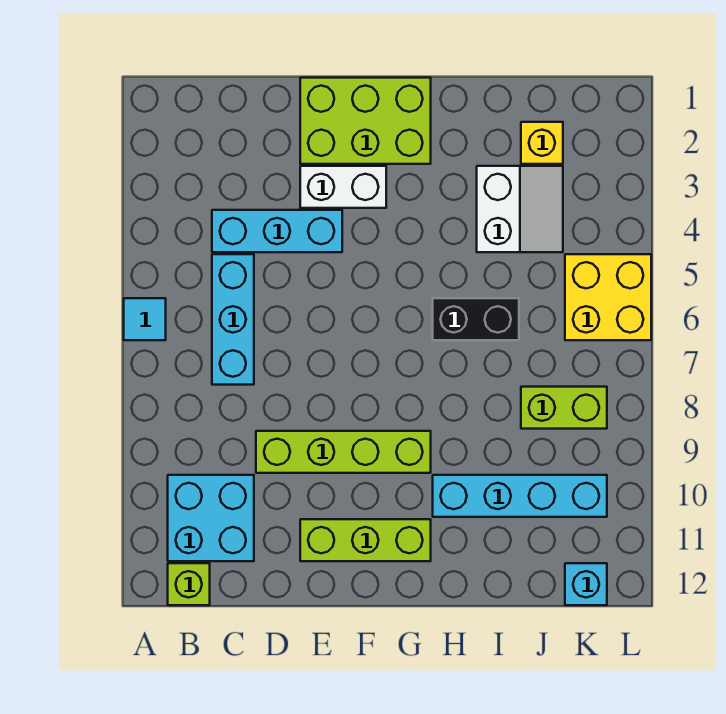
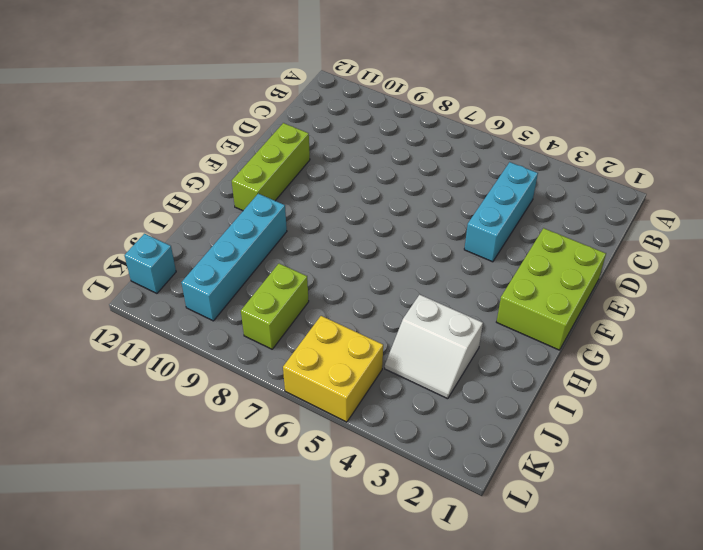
none -> cyan tile A6 level 1
none -> cyan brick B10:C11 level 1
none -> lime brick B12 level 1

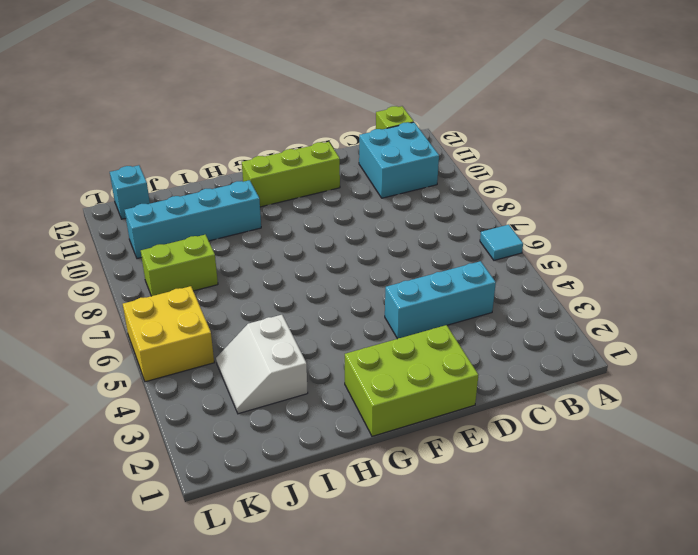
none -> cyan brick C5:C7 level 1
none -> lime brick D9:G9 level 1
none -> white brick E3:F3 level 1

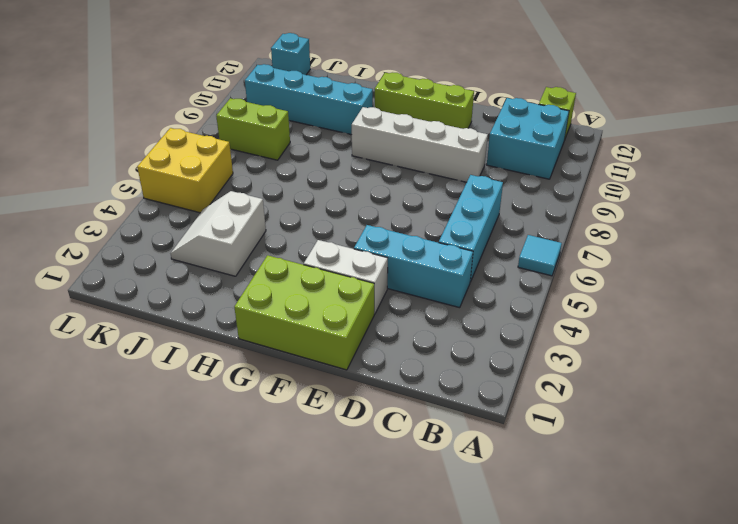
white brick D9:G9 level 1 -> lime brick D9:G9 level 1
none -> black brick H6:I6 level 1
none -> yellow brick J2 level 1

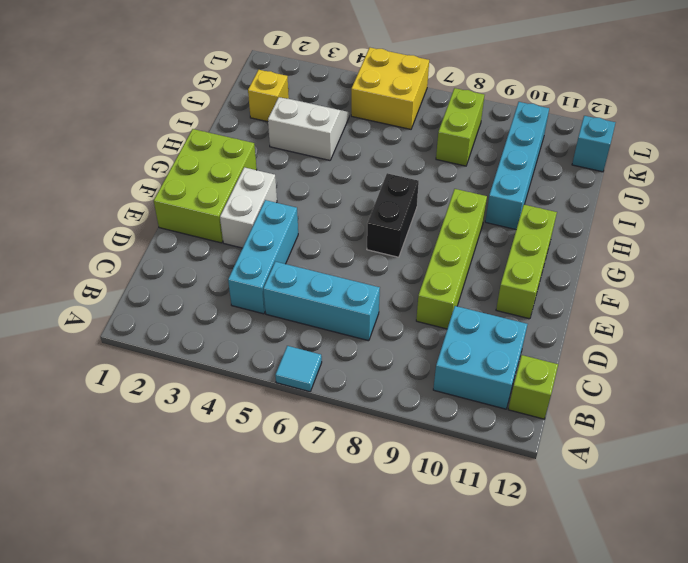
black brick F7:G7 level 1 -> black brick H6:I6 level 1

